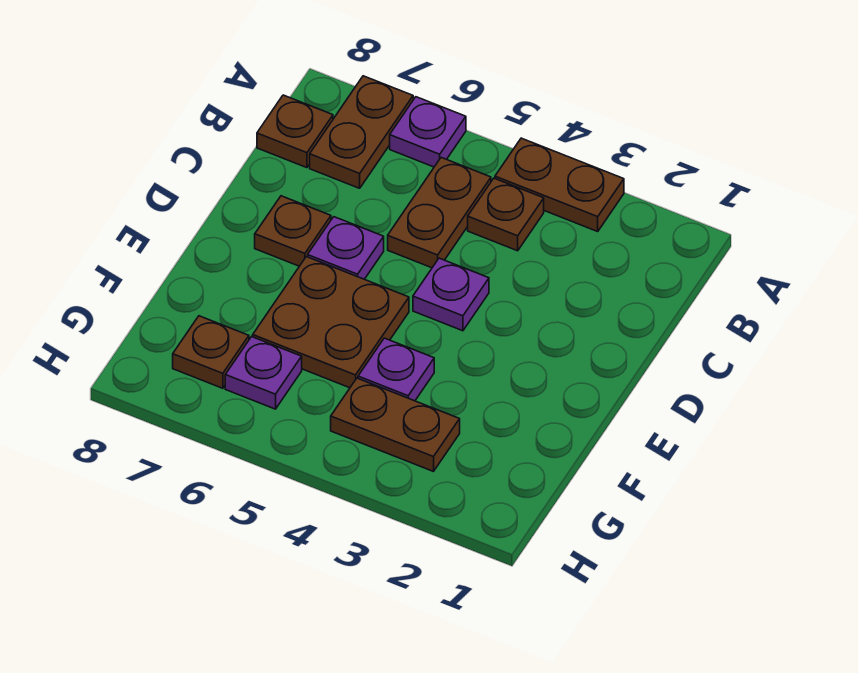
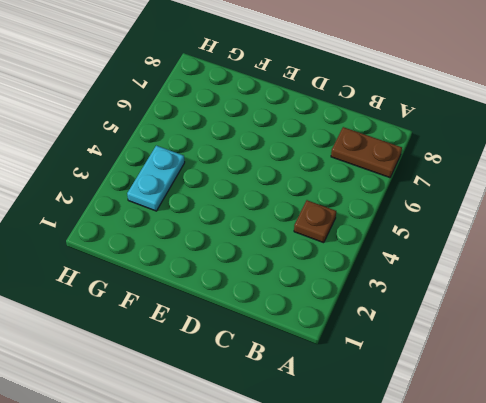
cyan plate G3:G4 level 1 -> brown plate G3:G4 level 1
none -> brown plate A3:A4 level 1
none -> purple plate A6 level 1
none -> brown plate B5:C5 level 1

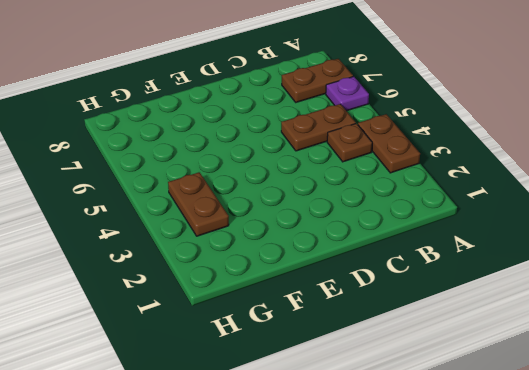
none -> brown plate B8 level 1
none -> purple plate D4 level 1
none -> purple plate D6 level 1

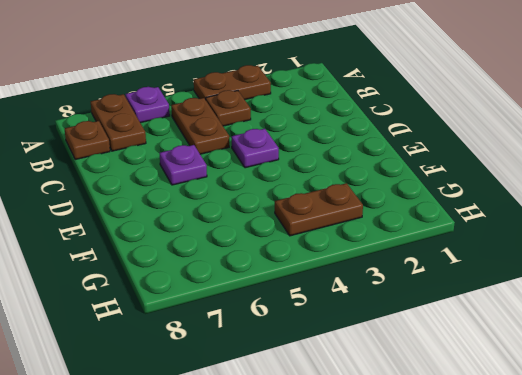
none -> brown plate D7 level 1
none -> brown plate E5:F6 level 1
none -> purple plate F4 level 1

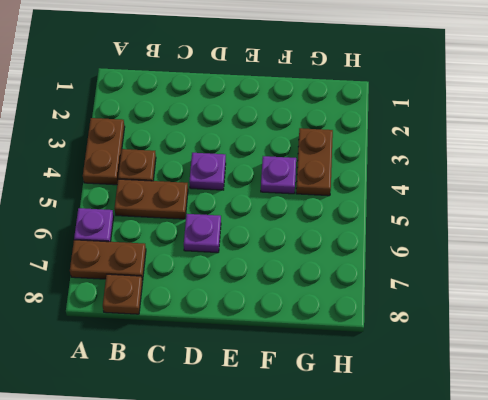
none -> brown plate D7 level 1
none -> brown plate E5:F6 level 1
none -> purple plate G6 level 1

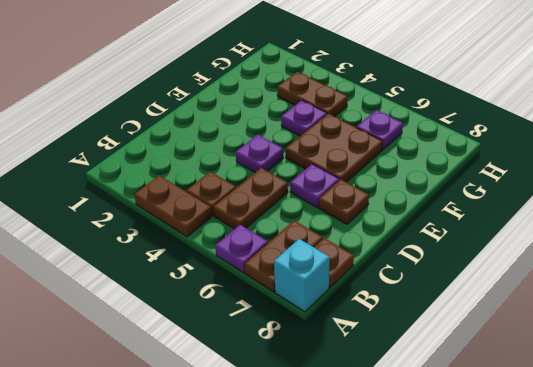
cyan brick A8 level 1 -> none
none -> brown plate G7 level 1

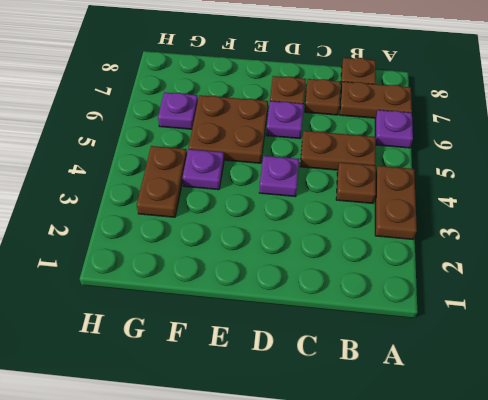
brown plate C7 level 1 -> brown plate G7 level 1

